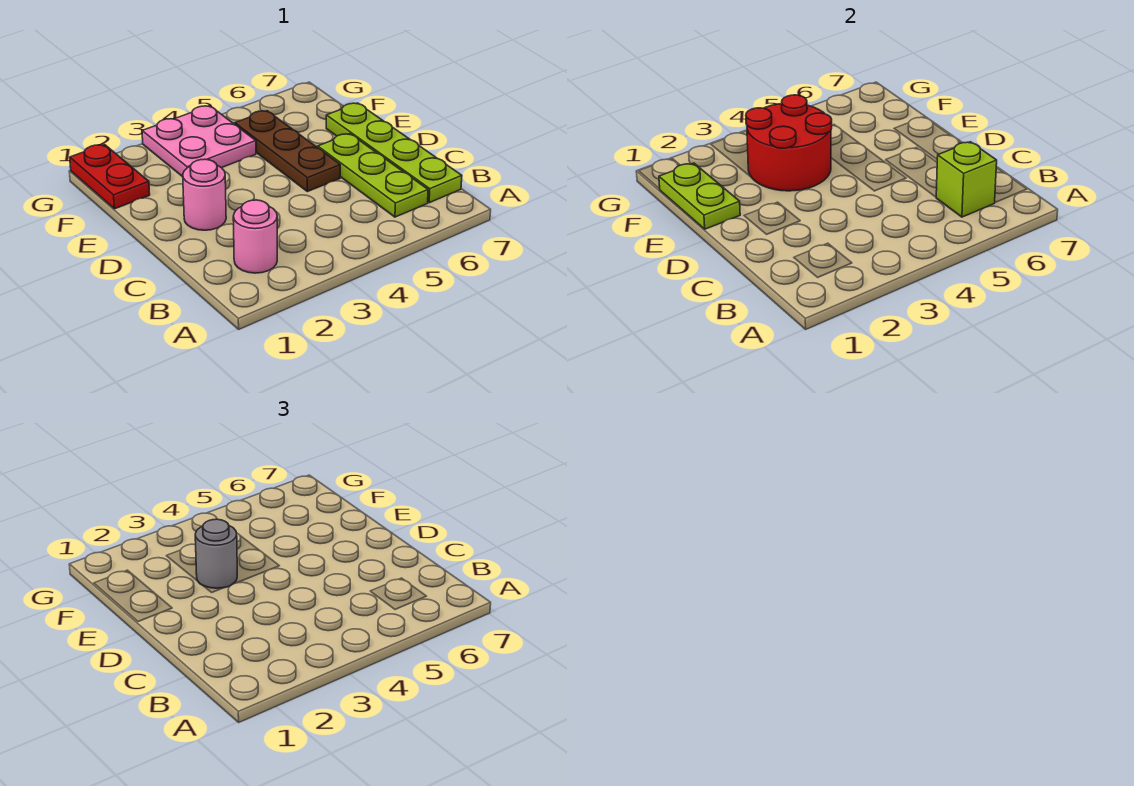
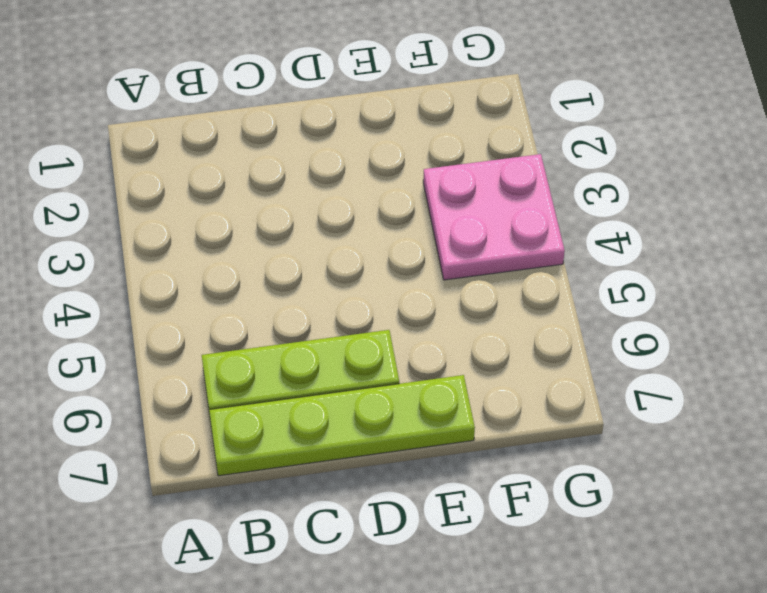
none -> pink round brick B2 level 1
none -> pink round brick D2 level 1

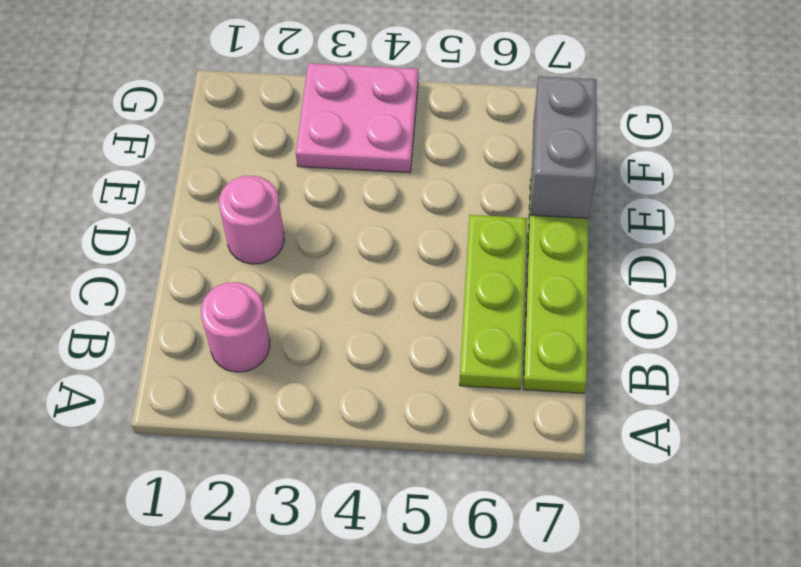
grey brick E7:F7 level 2 -> none
none -> brown plate D5:F5 level 1
none -> red plate F1:G1 level 1

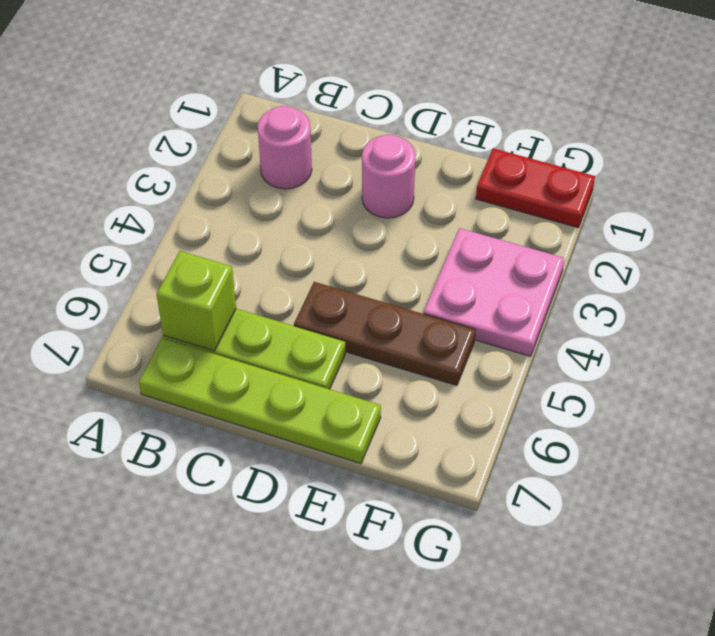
none -> lime plate E1:F1 level 2
none -> red round brick E3:F4 level 2

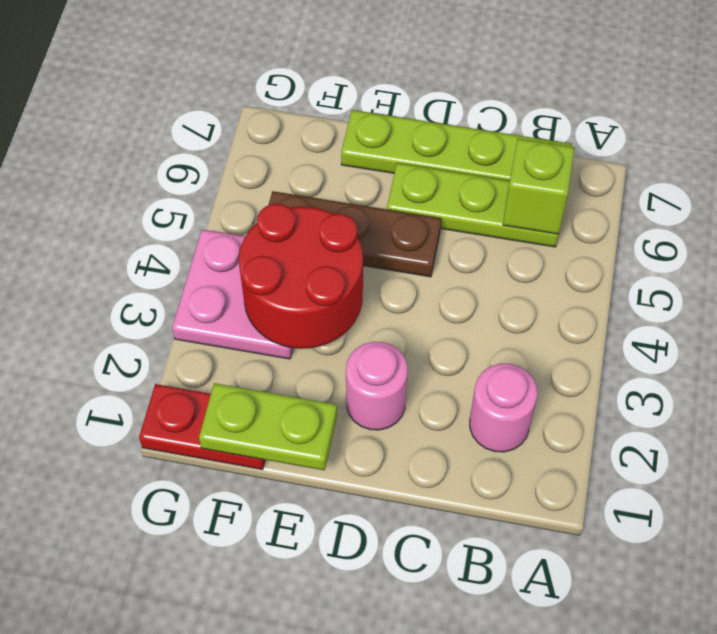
none -> grey round brick E3 level 3

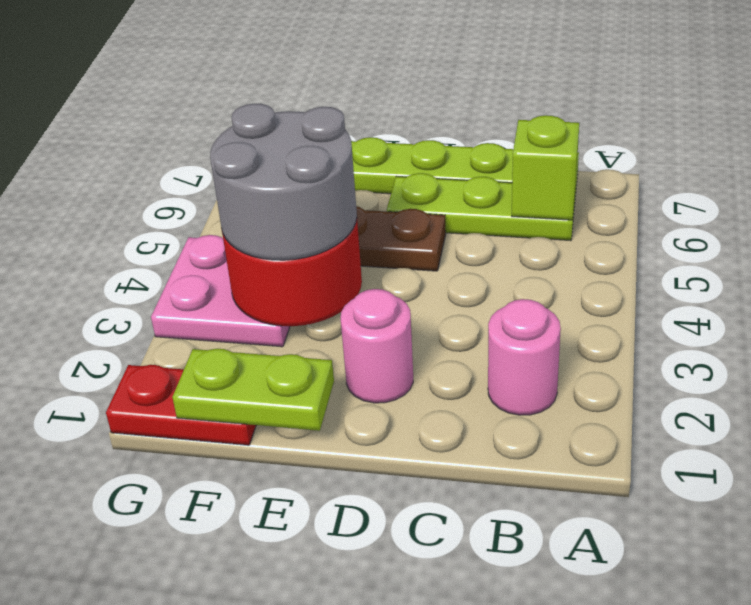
grey round brick E3:F4 level 3 -> grey round brick E3 level 3

